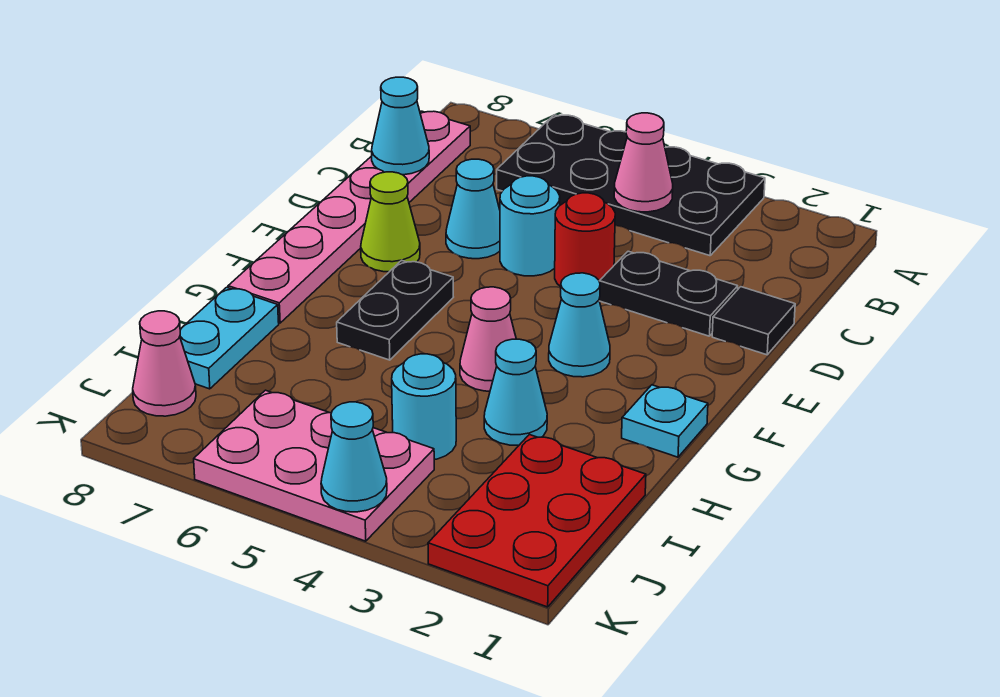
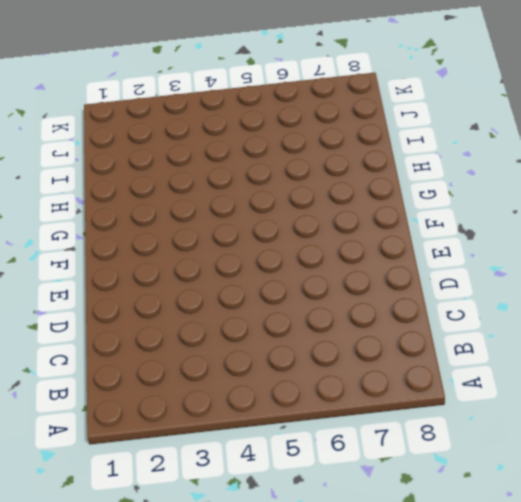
none -> black plate A3:B6 level 1
none -> pink plate B8:G8 level 1
none -> black tile D1 level 1

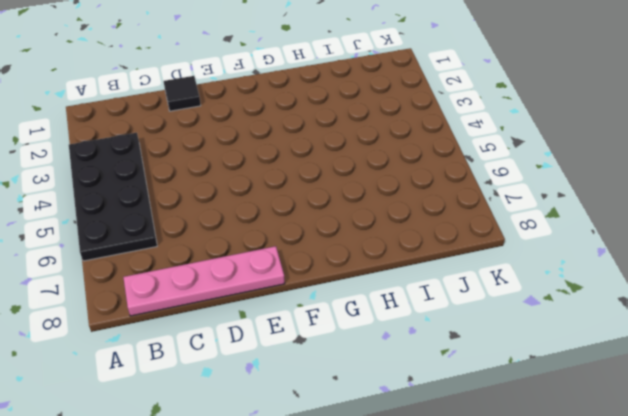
pink plate B8:E8 level 1 -> pink plate B8:G8 level 1
none -> black plate D2:D3 level 1
none -> red round brick D4 level 1
none -> cyan round brick D5 level 1

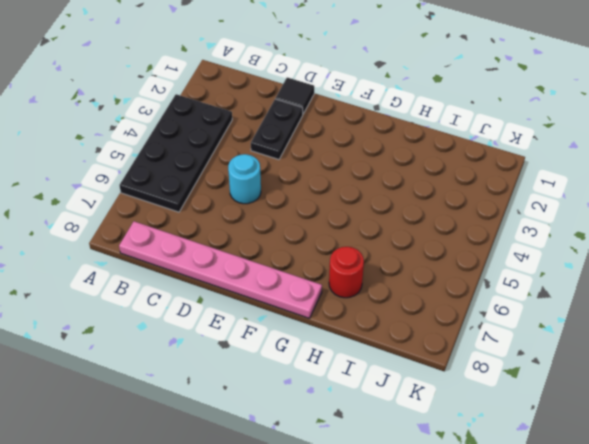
red round brick H7 level 1 -> red round brick D4 level 1
none -> cyan cone D6 level 1
none -> lime cone E7 level 1
none -> cyan cone F3 level 1

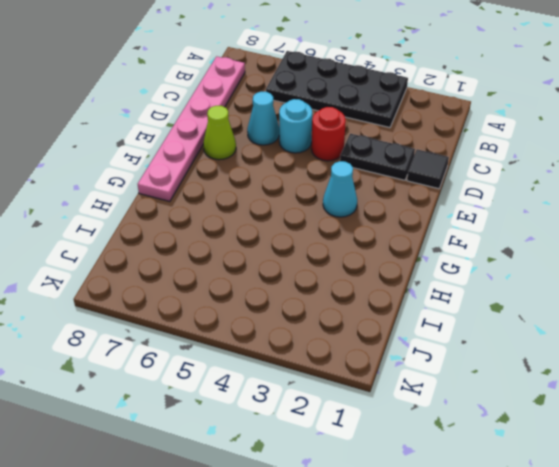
none -> black plate F6:G6 level 1
none -> cyan plate G1 level 1
none -> pink cone G4 level 1

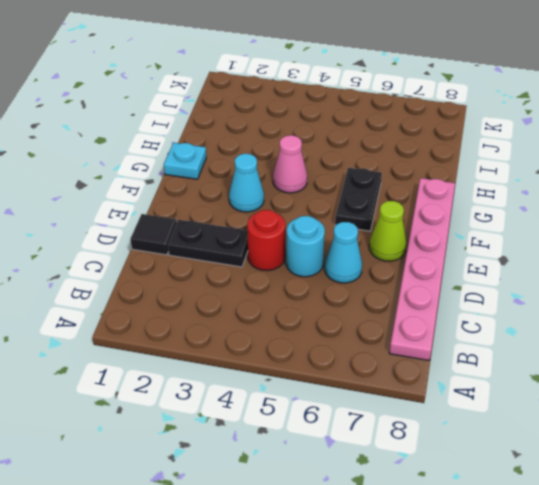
none -> black plate A3:B6 level 1
none -> cyan cone H3 level 1
none -> cyan plate H8:I8 level 1

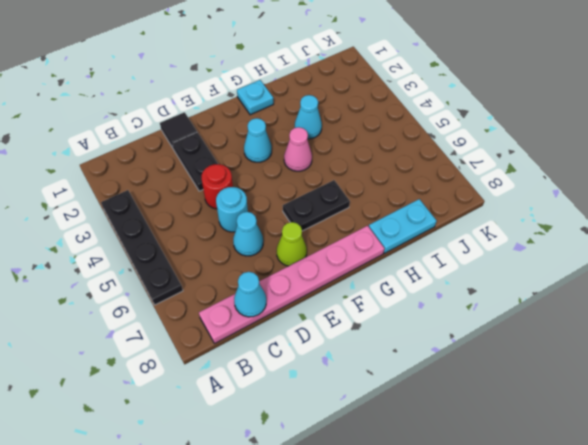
black plate A3:A6 level 1 -> black plate A3:B6 level 1
none -> red plate I1:K2 level 1
none -> cyan round brick I4 level 1
none -> pink plate J4:K6 level 1

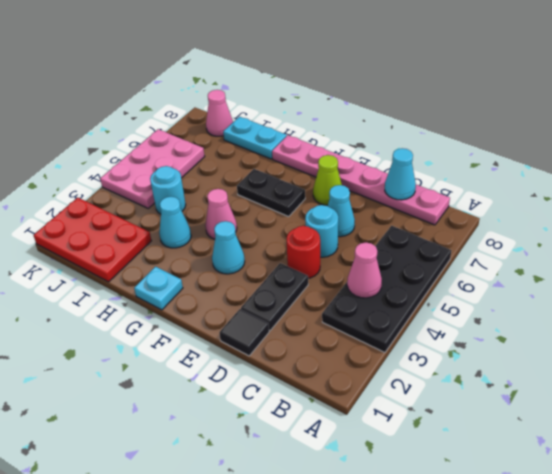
none -> cyan cone K4 level 2

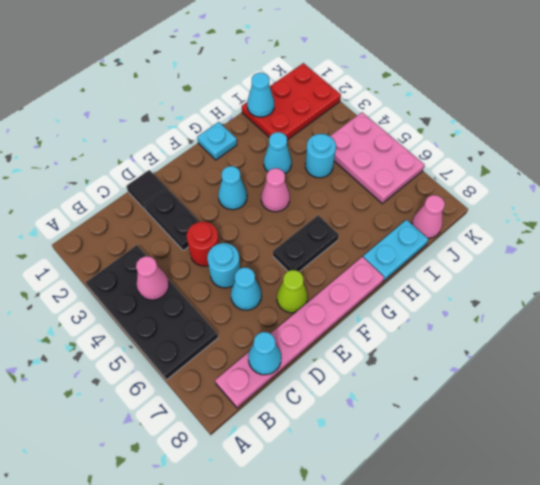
cyan cone I1 level 2 -> cyan cone K4 level 2

